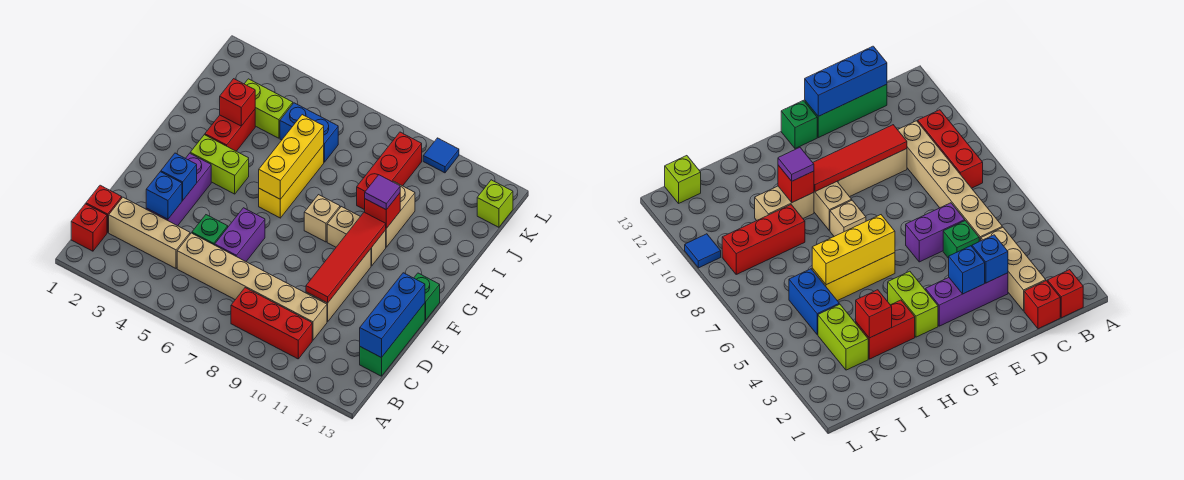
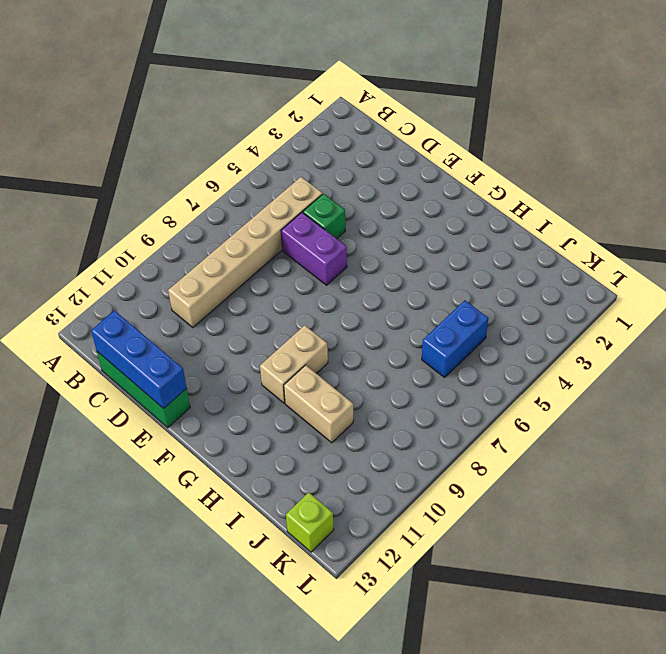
none -> red brick B1 level 1
none -> red brick B8:B10 level 1
none -> red brick C1 level 1
none -> tan brick C2:C4 level 1

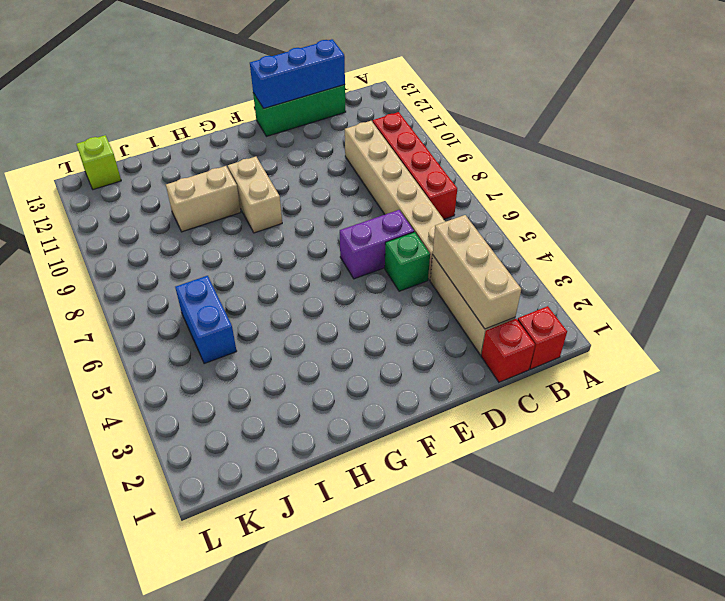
red brick B7:B10 level 1 -> red brick B8:B10 level 1
tan brick C2:C4 level 2 -> tan brick D10:F10 level 1
none -> purple brick D3:F3 level 1
none -> green brick F13 level 1
none -> lime brick G3:G4 level 1
none -> yellow brick G6:I6 level 1

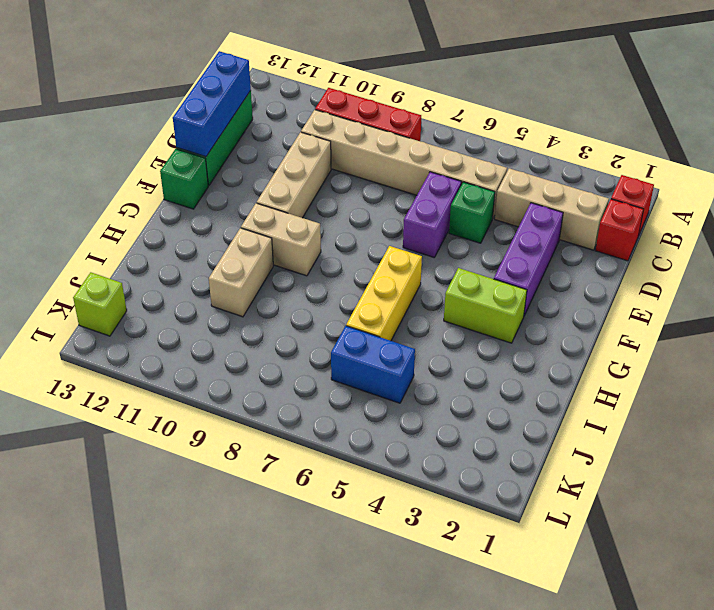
none -> tan brick G8 level 1
none -> red brick H3:I3 level 1
none -> red brick I9:K9 level 1
none -> lime brick J3:J4 level 1

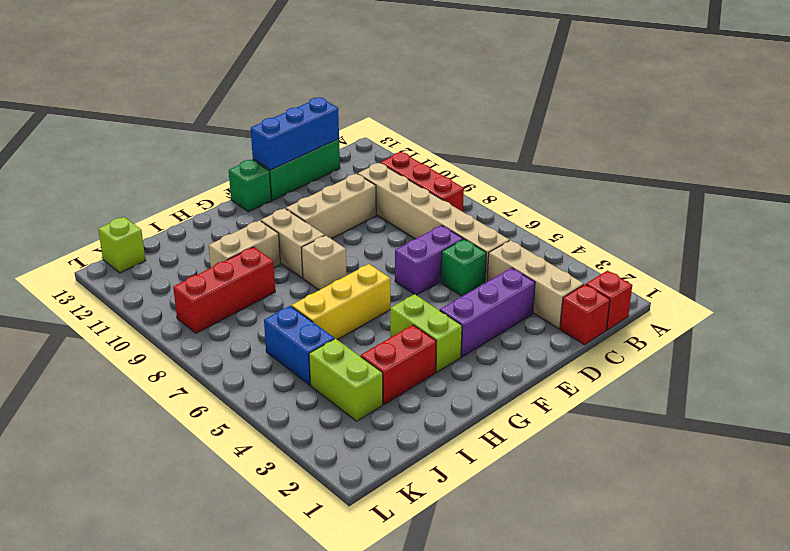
none -> blue tile L10 level 1
none -> blue brick D3 level 2
none -> red tile D10:G10 level 2
none -> blue brick E3 level 2

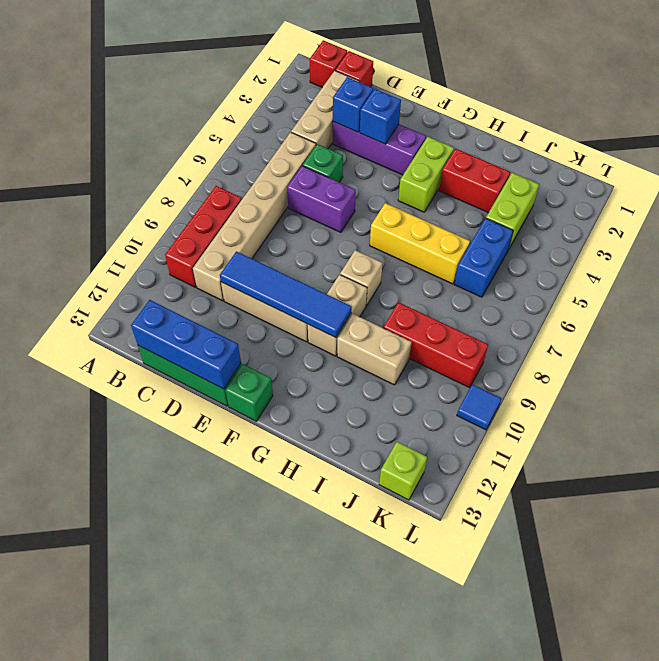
blue tile D10:G10 level 2 -> red tile D10:G10 level 2
none -> yellow brick G6:I6 level 2
none -> red brick H10 level 2
none -> red brick I3 level 2
none -> purple tile H10 level 3

